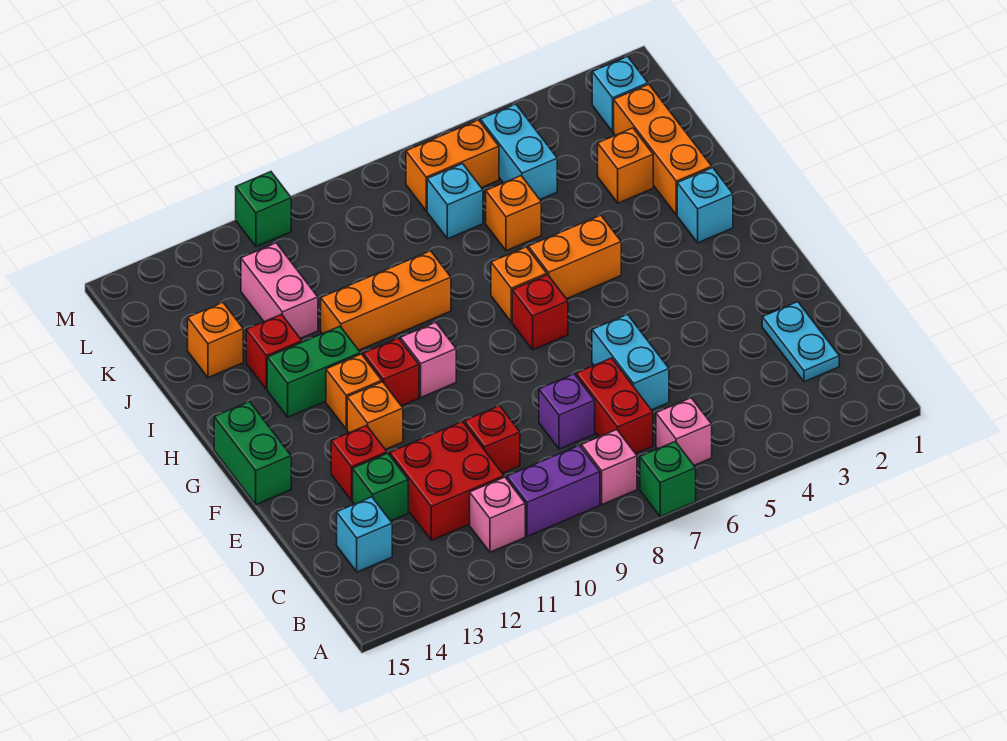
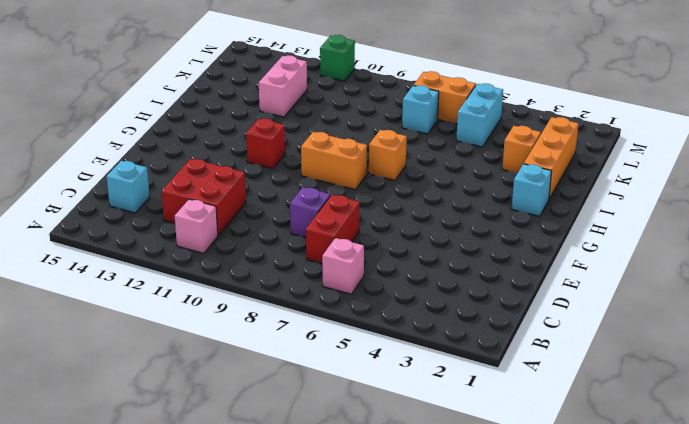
orange brick G8:G9 level 1 -> orange brick H5:H6 level 1
none -> green brick A7 level 1
none -> pink brick B8 level 1
none -> purple brick B9:B10 level 1
none -> cyan plate C2:D2 level 1

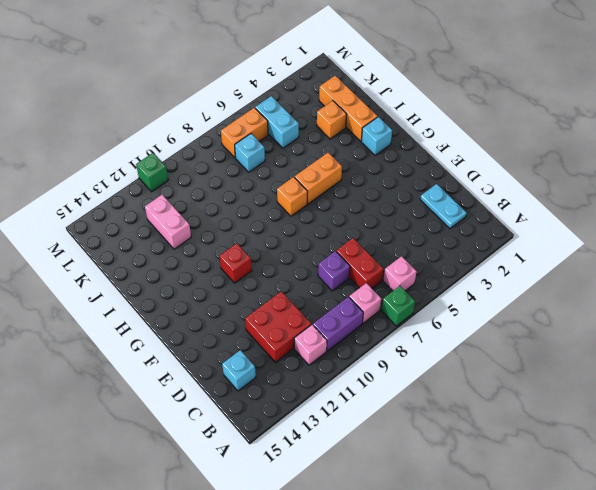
none -> cyan brick D6:E6 level 1
none -> red brick D10 level 1
none -> green brick D13 level 1
none -> red brick E13 level 1

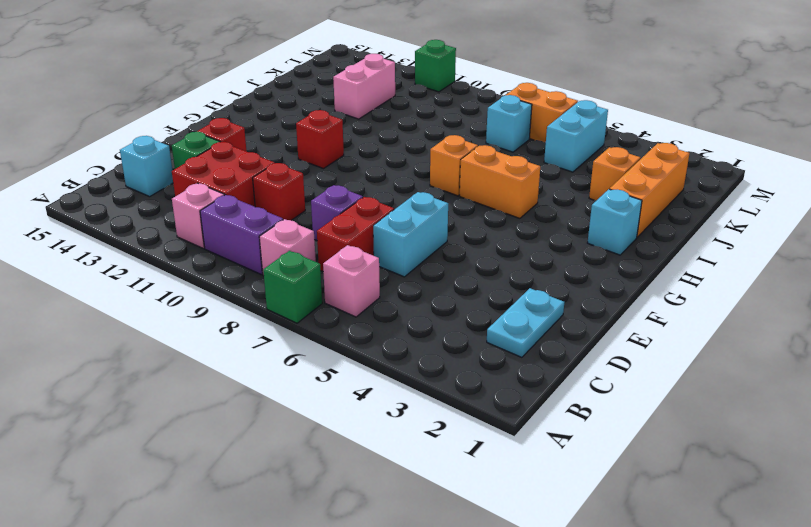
none -> orange brick F12 level 1
none -> green brick F15:G15 level 1
none -> red brick G7 level 1
none -> pink brick G10 level 1

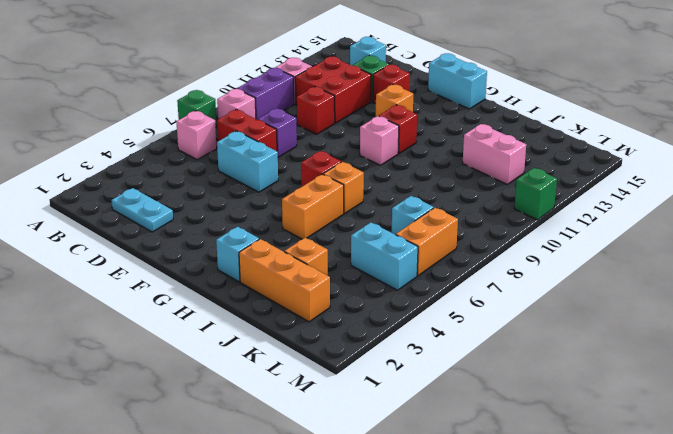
cyan brick F15:G15 level 1 -> green brick F15:G15 level 1
none -> orange brick G12 level 1
none -> green brick H12:H13 level 1
none -> orange brick I9:I11 level 1
none -> red brick I13 level 1

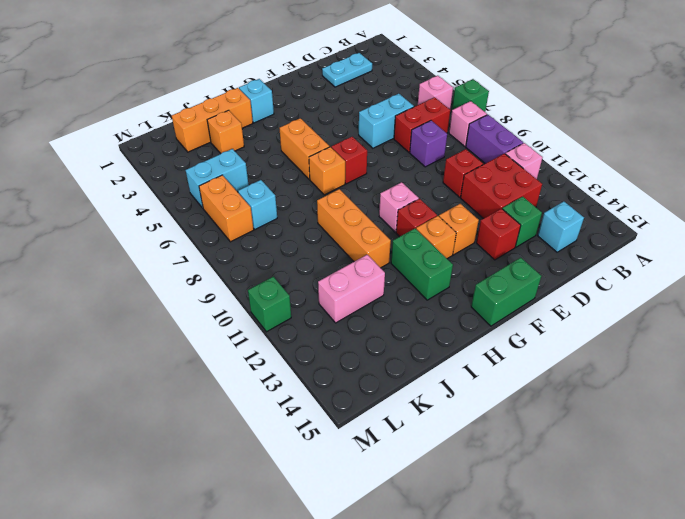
none -> red brick I13 level 1
none -> orange brick J6 level 1
none -> orange brick J14 level 1
none -> cyan brick L2 level 1

